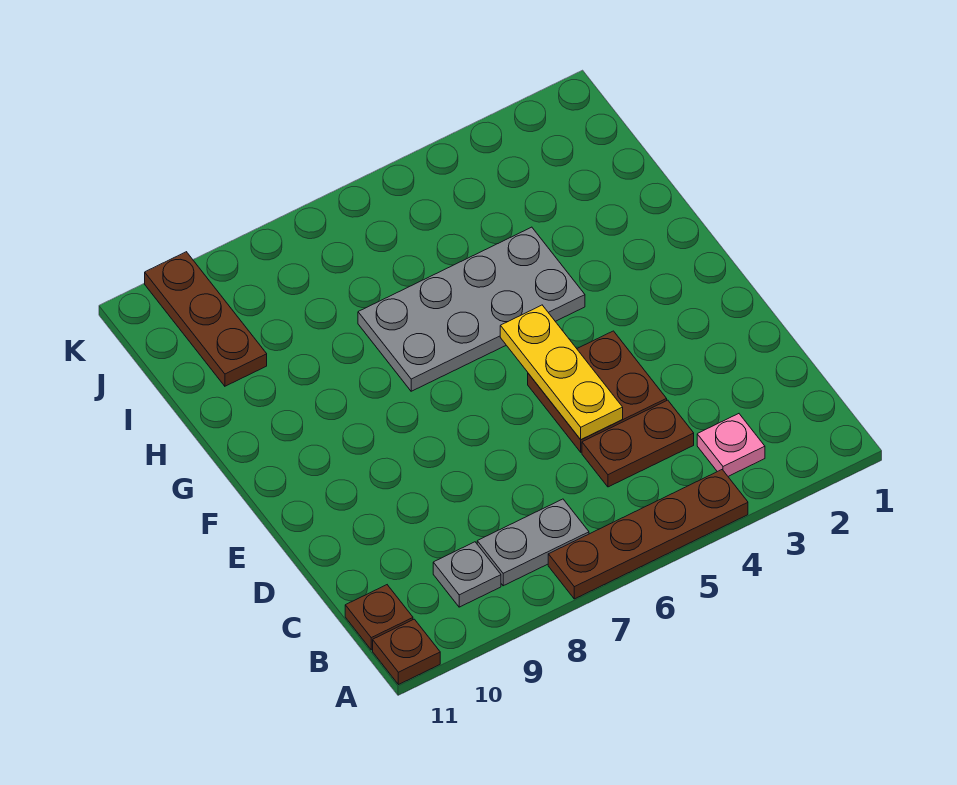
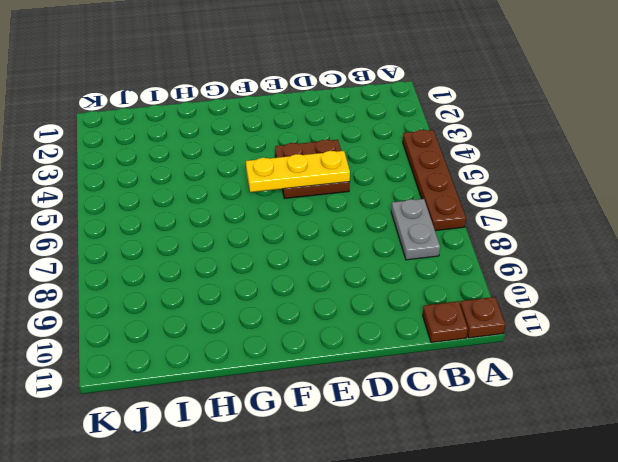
none -> pink plate B3 level 1
none -> grey plate B9 level 1

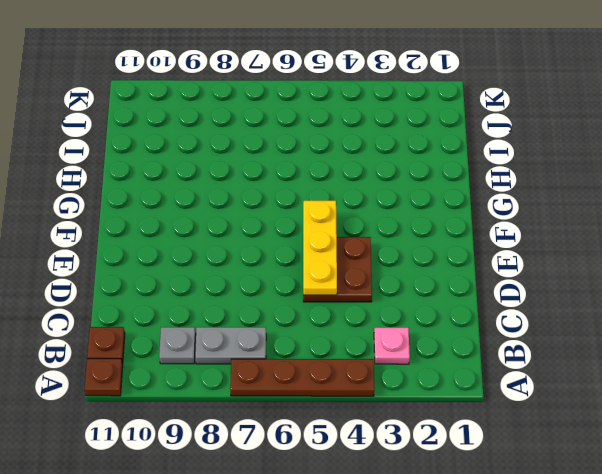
none -> brown plate C4:C5 level 1
none -> grey plate G4:H7 level 1

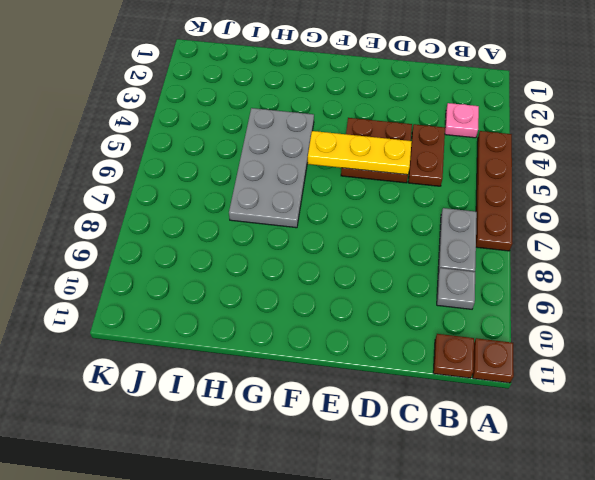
none -> brown plate I10:K10 level 1

